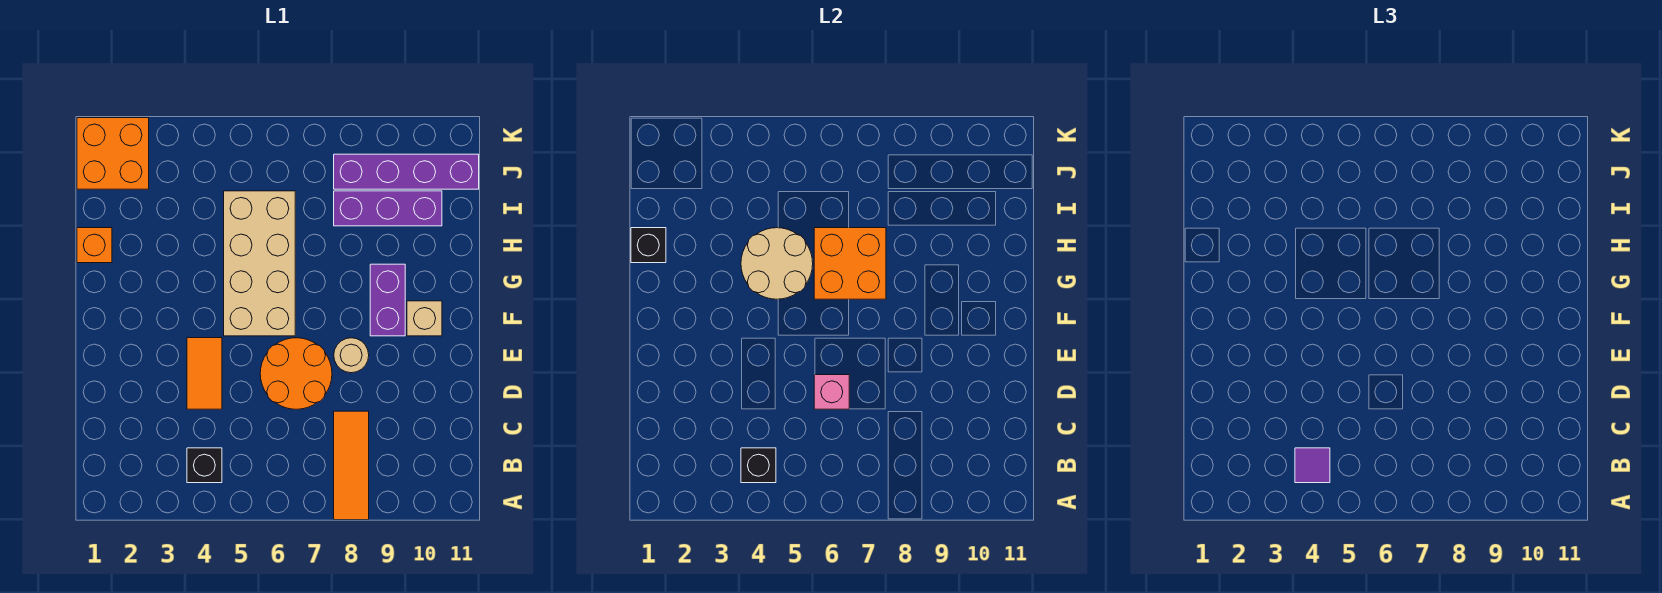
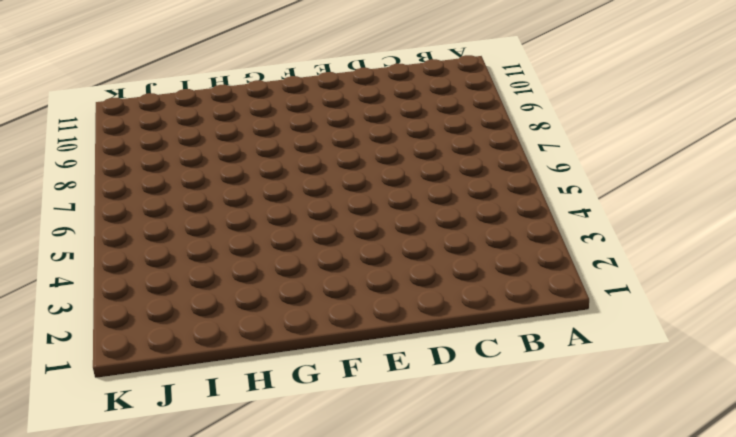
none -> orange tile A8:C8 level 1
none -> black brick B4 level 1
none -> orange tile D4:E4 level 1

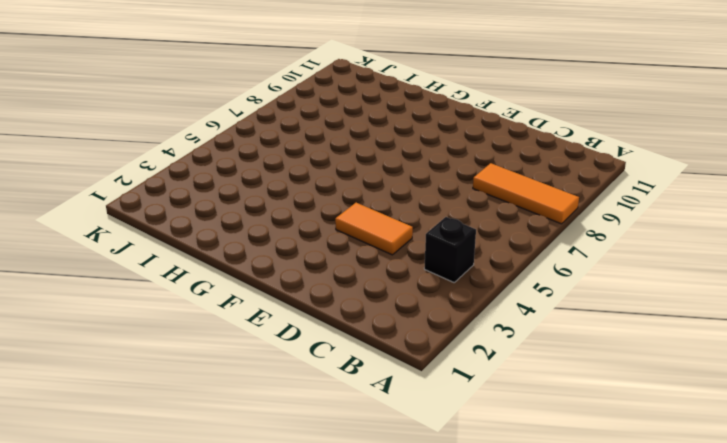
none -> orange round brick D6:E7 level 1
none -> tan round brick E8 level 1
none -> tan brick F5:I6 level 1

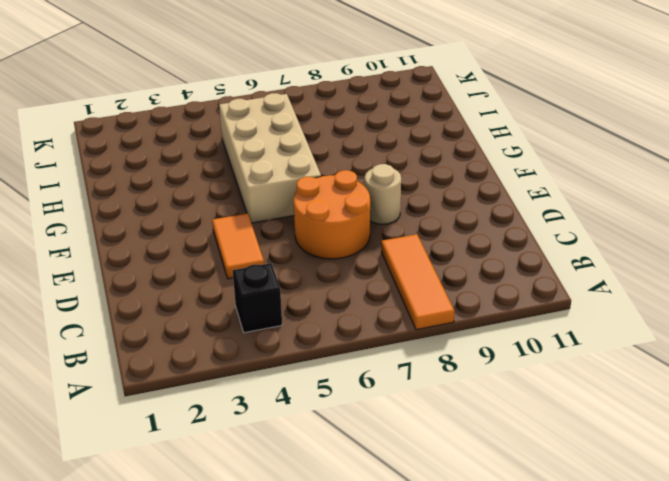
none -> purple brick F9:G9 level 1
none -> tan brick F10 level 1
none -> orange brick H1 level 1

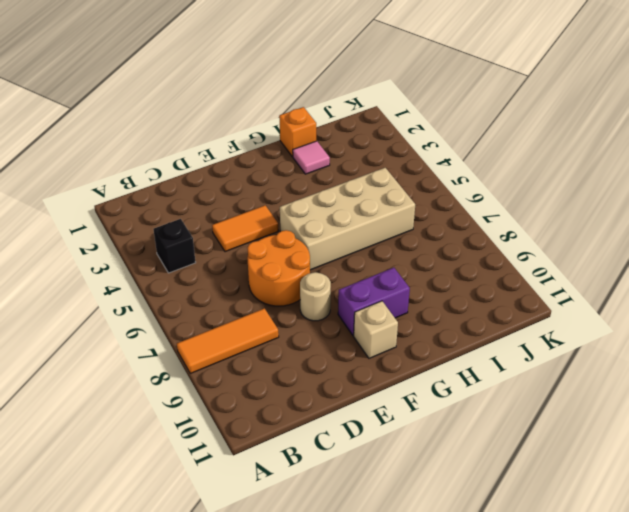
pink tile H2 level 1 -> none
none -> purple brick I8:I10 level 1
none -> orange brick J1:K2 level 1
none -> purple brick J8:J11 level 1

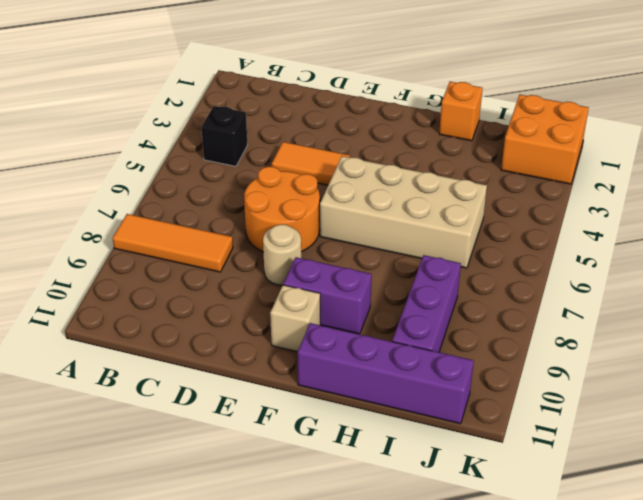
purple brick G11:J11 level 1 -> purple brick J8:J11 level 1
none -> black brick B4 level 2
none -> pink brick D6 level 2
none -> tan round brick G4:H5 level 2

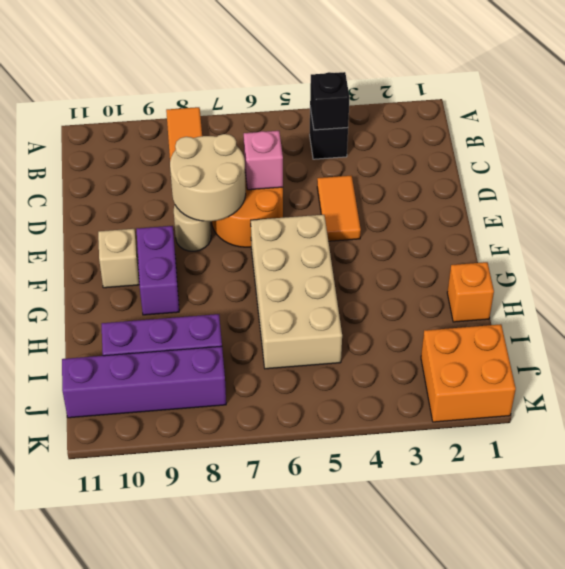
tan round brick D7:E8 level 2 -> tan round brick G4:H5 level 2
none -> orange brick G6:H7 level 2
none -> black brick H1 level 2
none -> purple tile B4 level 3

